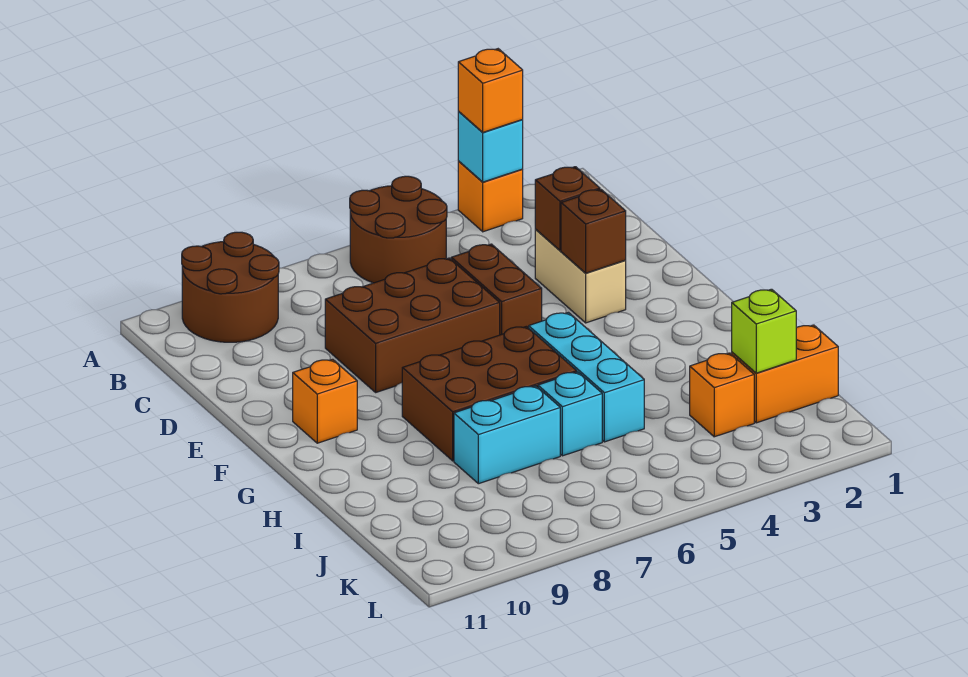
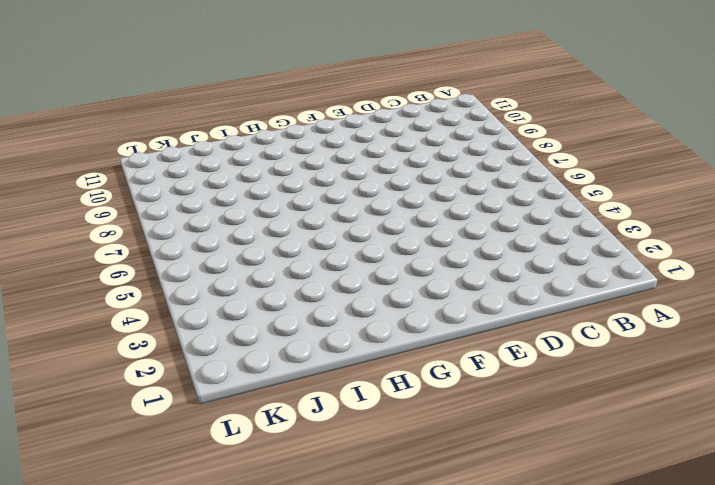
none -> orange brick A3 level 1
none -> brown round brick A5:B6 level 1
none -> brown round brick A9:B10 level 1

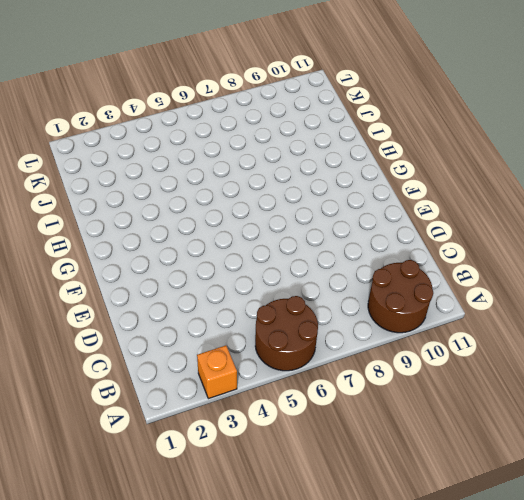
none -> tan brick D3:E3 level 1
none -> brown brick D5:E5 level 1
none -> brown brick D6:E8 level 1

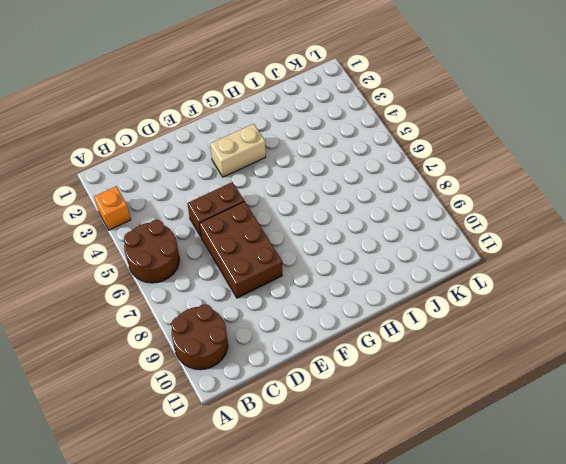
tan brick F3:G3 level 1 -> tan brick D3:E3 level 1
none -> orange brick F10 level 1
none -> cyan brick G5:I5 level 1
none -> brown brick G6:H8 level 1

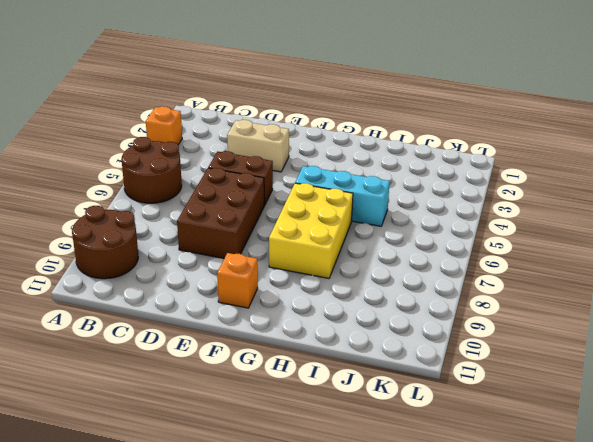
yellow brick G6:H8 level 1 -> brown brick G6:H8 level 1
none -> cyan brick I6 level 1
none -> cyan brick I7:I8 level 1
none -> orange brick J1:J2 level 1

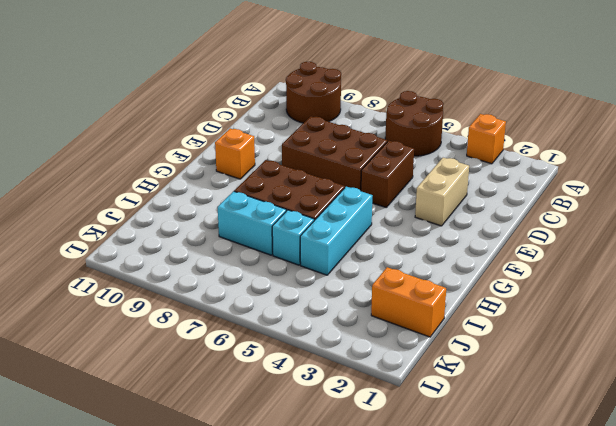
none -> orange brick J3 level 1
none -> cyan brick A3 level 2
none -> brown brick D3 level 2

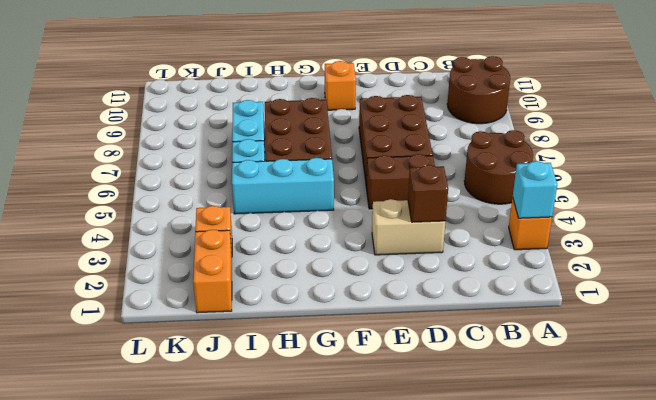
none -> brown brick E3 level 2
none -> lime brick J2 level 2
none -> orange brick A3 level 3

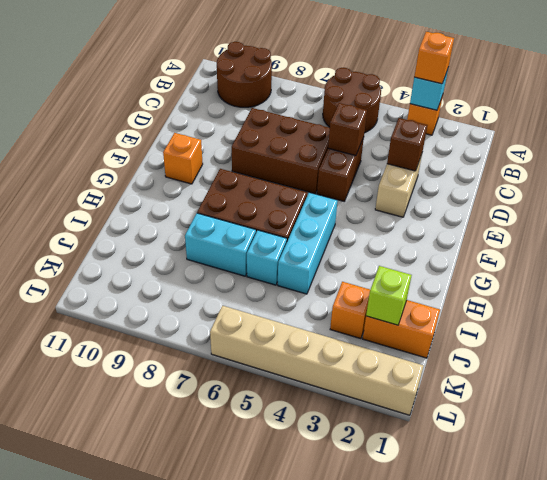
brown brick D5 level 2 -> brown brick E3 level 2
tan brick L1:L6 level 1 -> none

